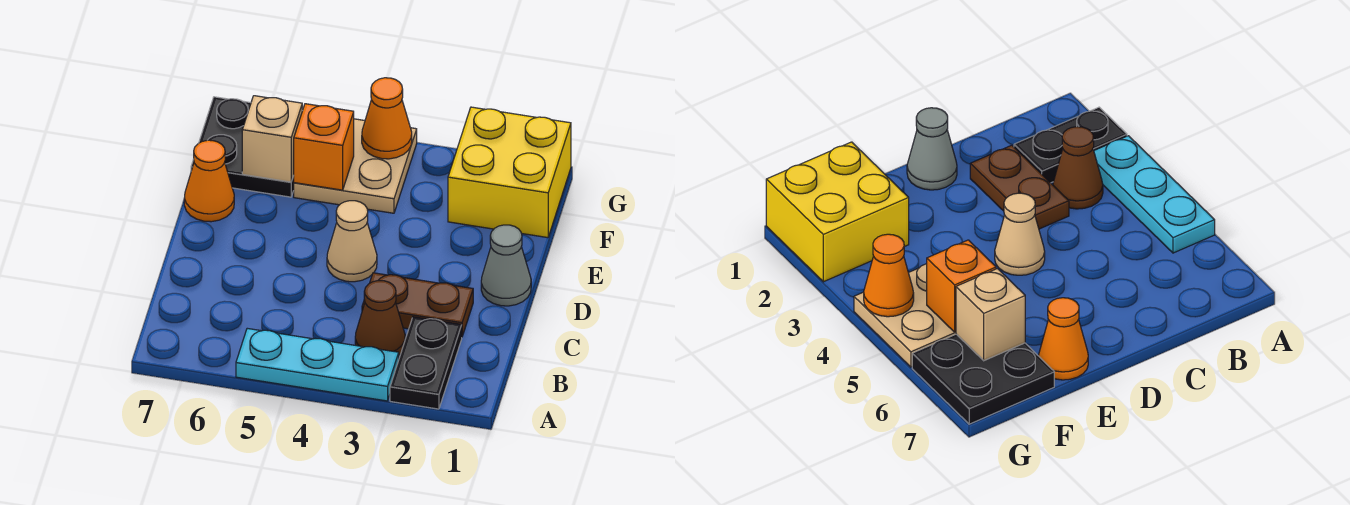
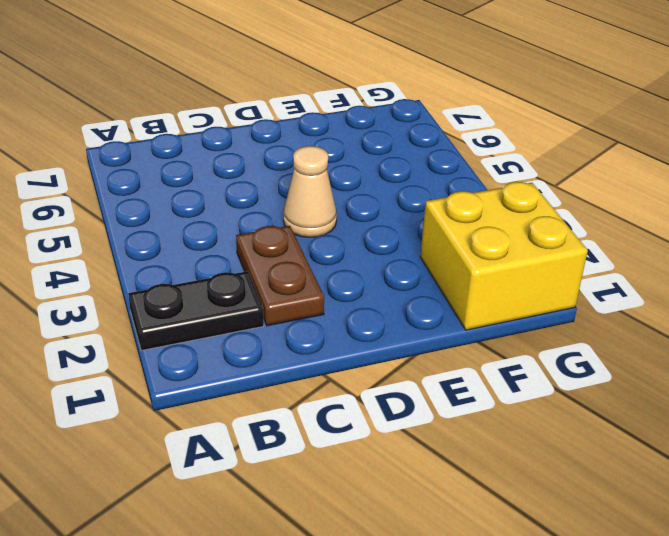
none -> cyan plate A3:A5 level 1
none -> brown cone B3 level 1
none -> grey cone D1 level 1

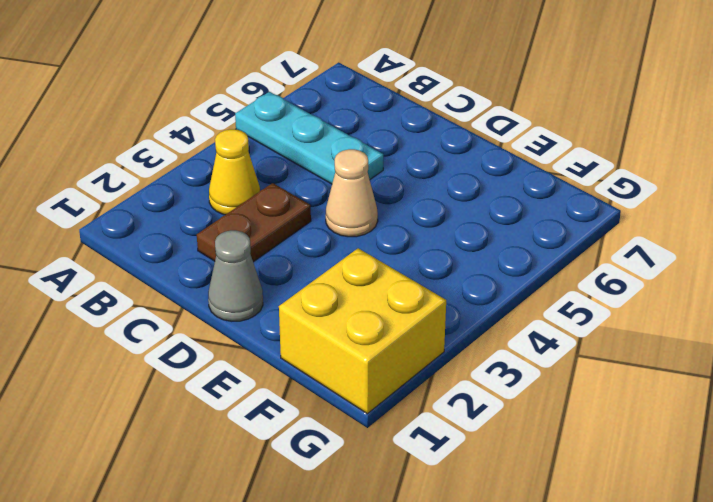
cyan plate A5:C5 level 1 -> cyan plate A3:A5 level 1
yellow cone B3 level 1 -> brown cone B3 level 1
none -> black plate A2:B2 level 1
none -> orange cone E7 level 1
none -> tan plate F4:G5 level 1

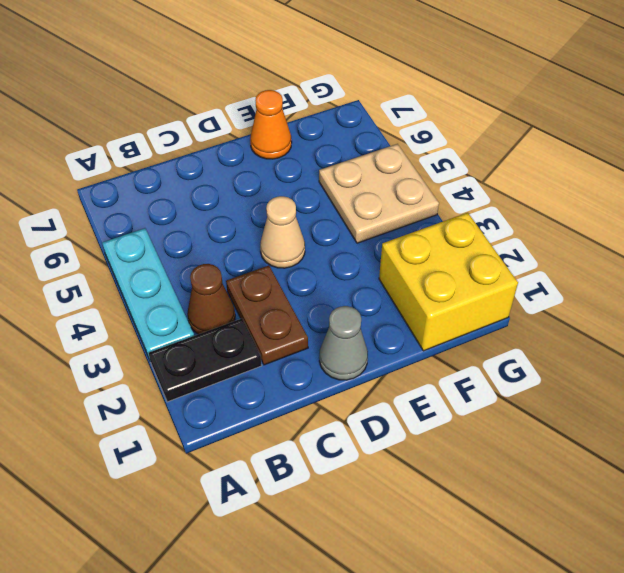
none -> black plate F6:G7 level 1
none -> orange brick F5 level 2
none -> tan brick F6 level 2

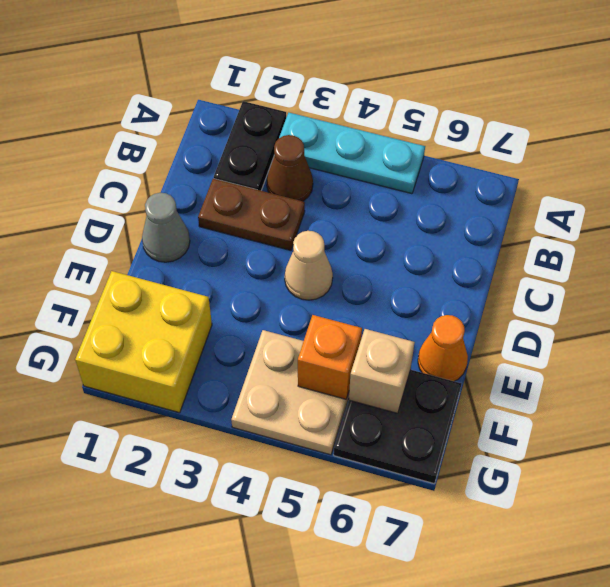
none -> orange cone G4 level 2

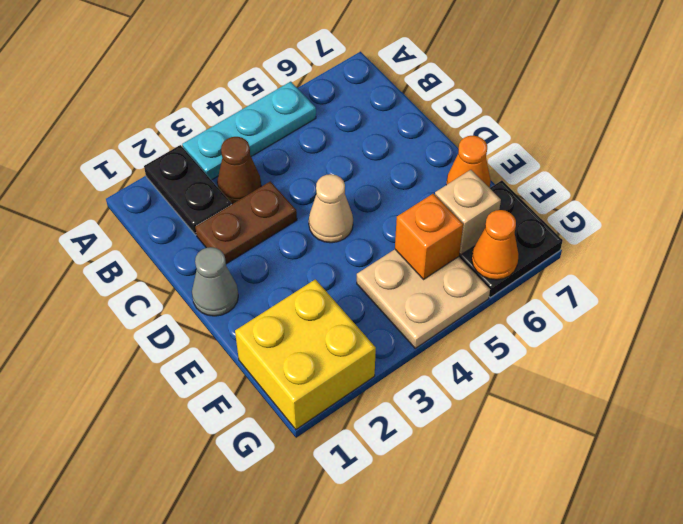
orange cone G6 level 2 -> orange cone G4 level 2

